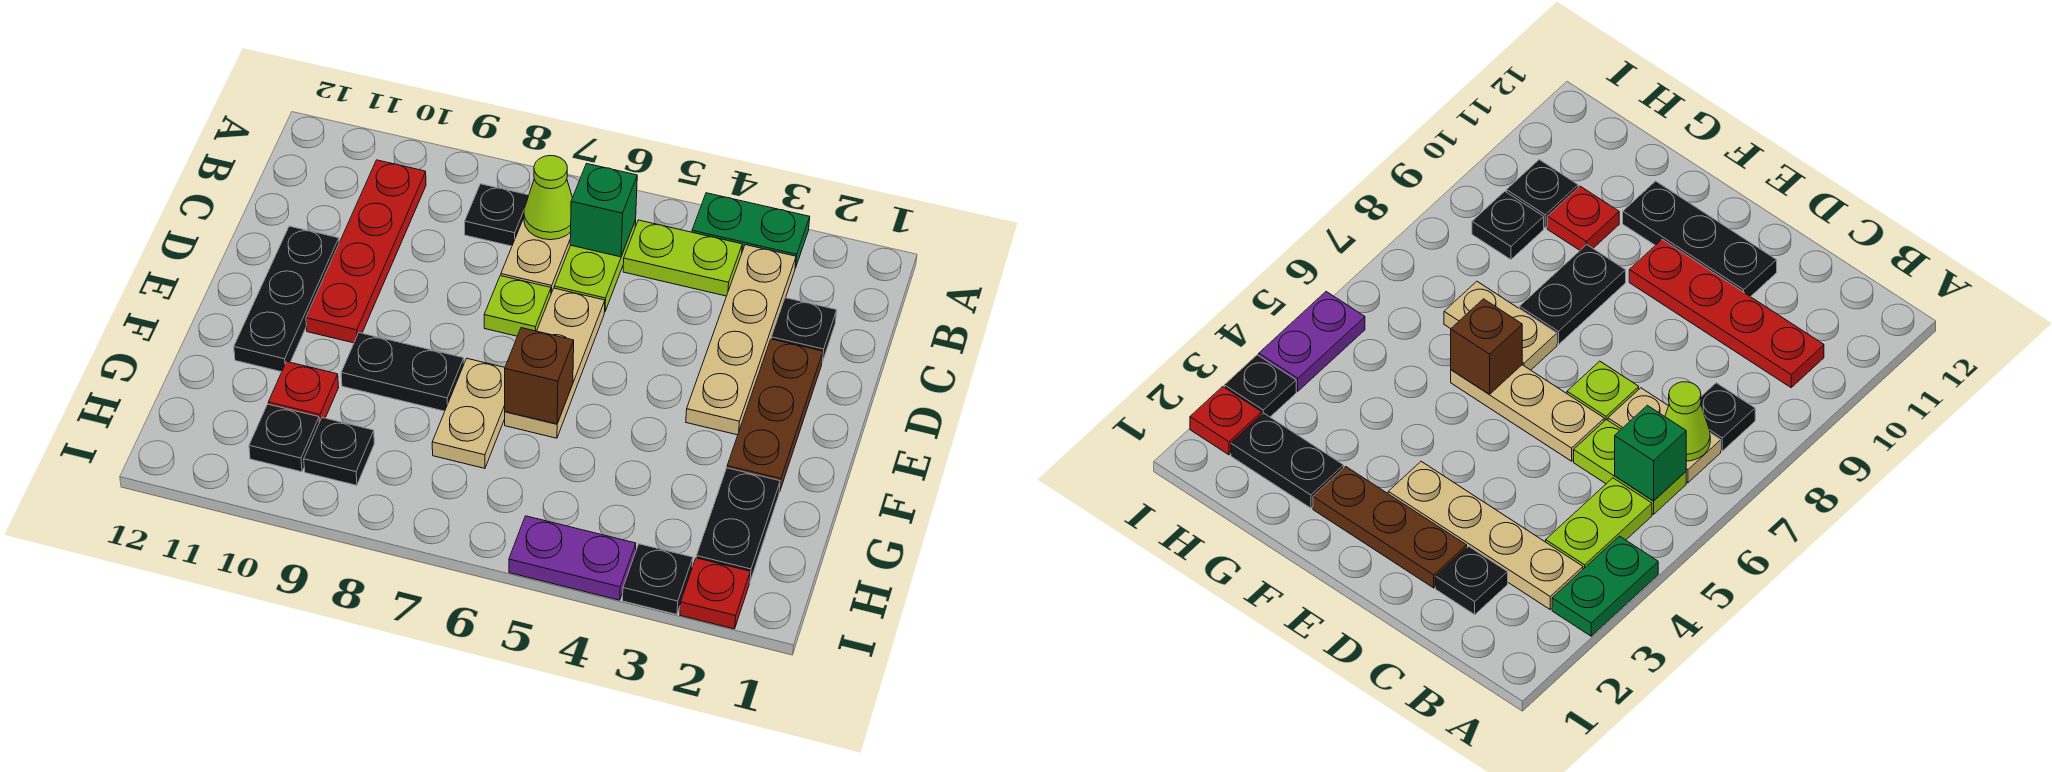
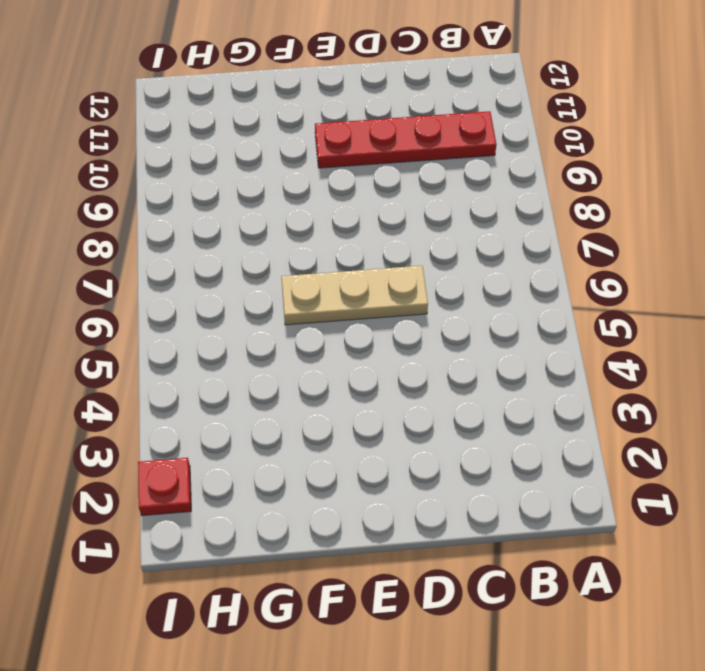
none -> green plate A3:A4 level 1
none -> tan plate B3:E3 level 1
none -> lime plate B4:B5 level 1

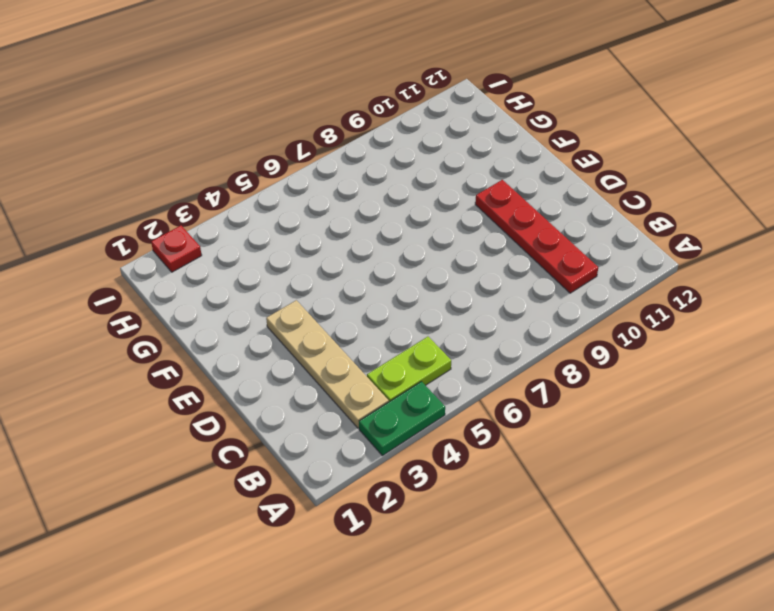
none -> lime plate B6:C6 level 1
none -> tan plate B7:C7 level 1
none -> black plate B8 level 1

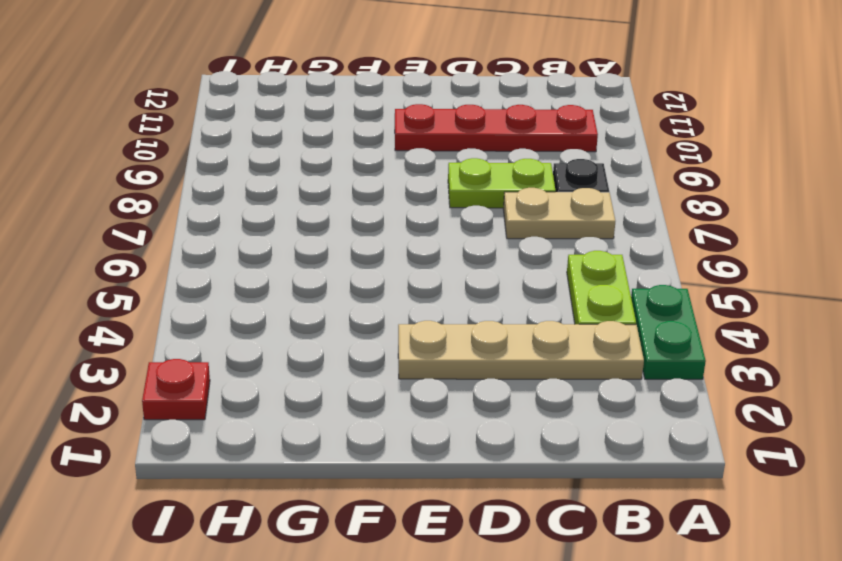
lime plate C8:D8 level 1 -> lime plate B6:C6 level 1
none -> black plate C2 level 1
none -> brown plate D2:F2 level 1
none -> tan plate D6:F6 level 1

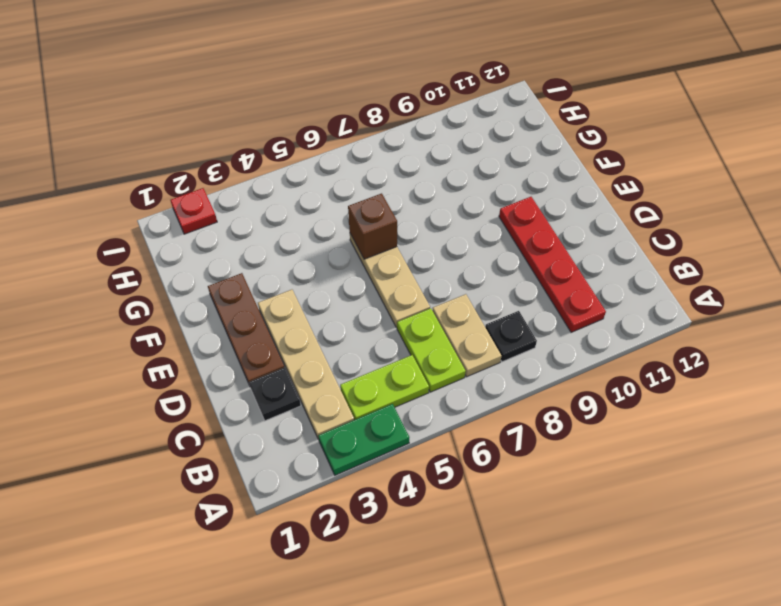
none -> lime plate D7 level 1
none -> black plate D11:F11 level 1
none -> tan plate F7:G7 level 1

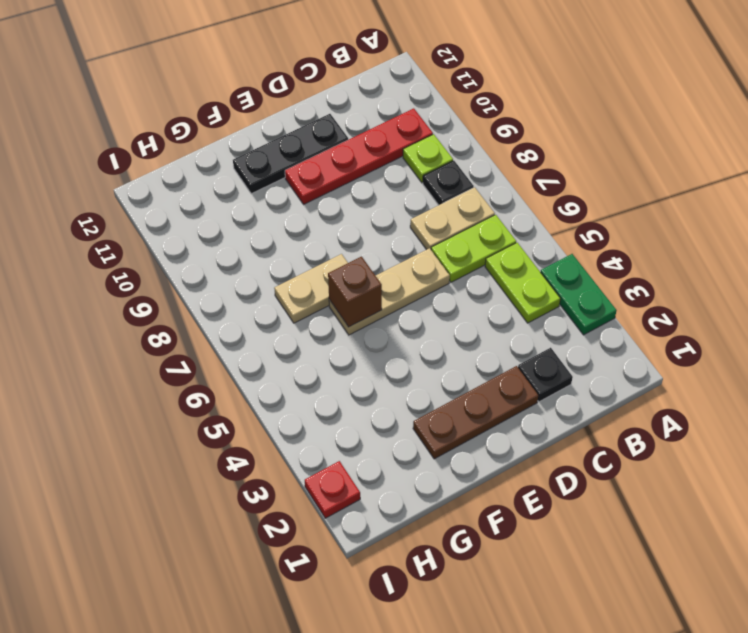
lime plate B9 level 1 -> lime plate D7 level 1
none -> tan plate B3:E3 level 1
none -> black plate F8:F9 level 1
none -> black plate G2:H2 level 1

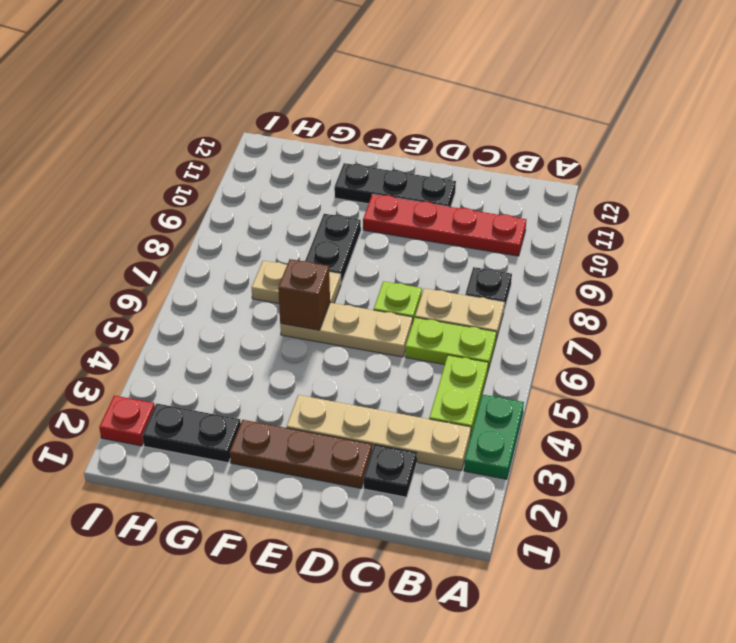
none -> red plate G10 level 1
none -> black plate H9 level 1
none -> black plate H10 level 1

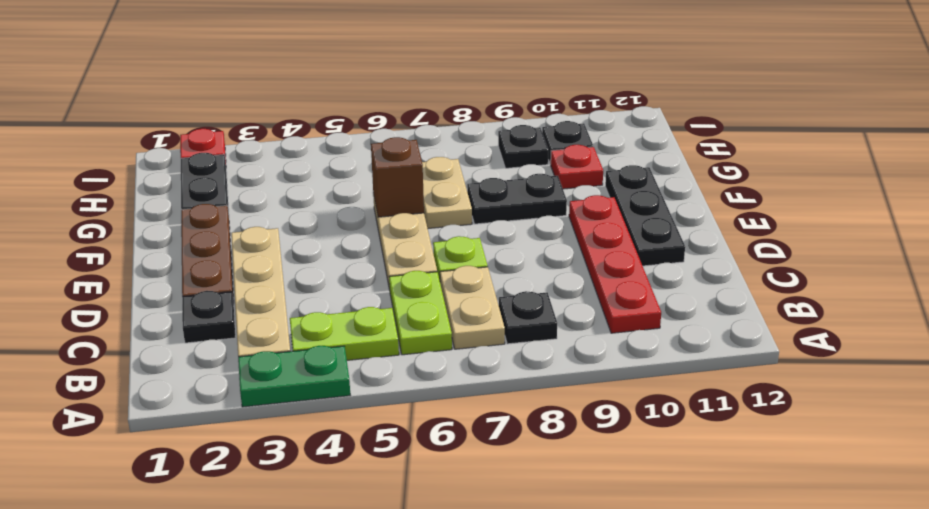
none -> black plate I3 level 1
none -> purple plate I4:I5 level 1
none -> green brick B6 level 2

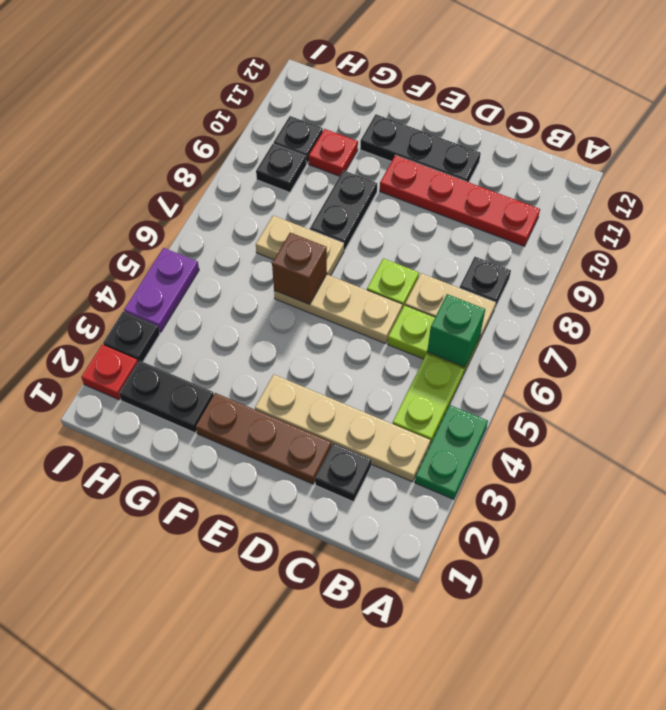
none -> lime cone B7 level 2

